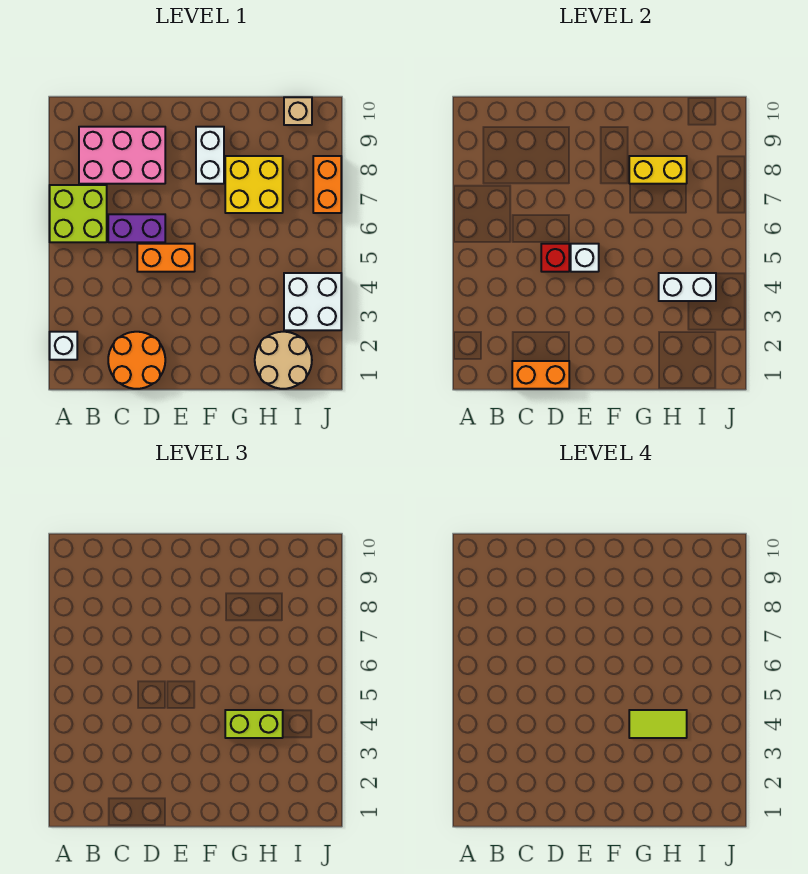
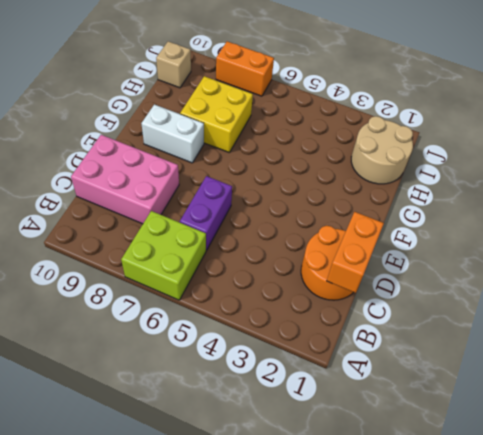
pink brick C8:D10 level 1 -> pink brick B8:D9 level 1
none -> white brick A2 level 1
none -> orange brick D5:E5 level 1
none -> white brick I3:J4 level 1

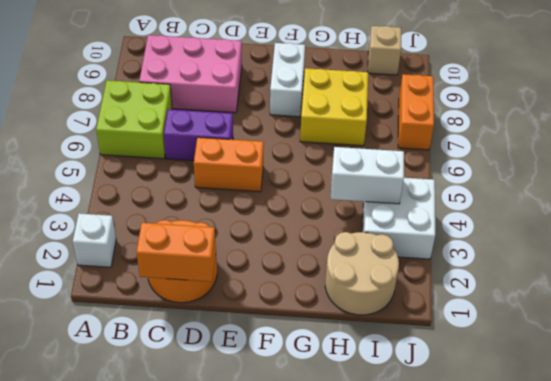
none -> red brick D5 level 2
none -> white brick E5 level 2
none -> yellow brick G8:H8 level 2

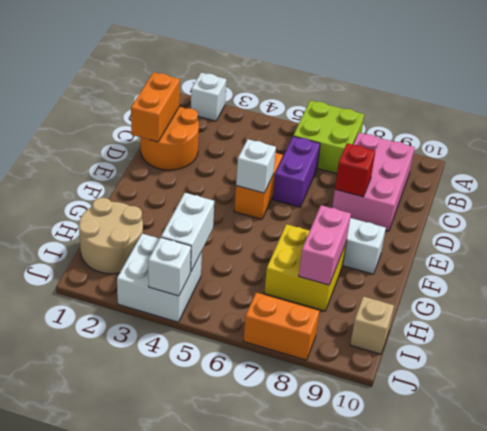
red brick D8 level 2 -> red brick D5 level 2
pink brick G8:H8 level 2 -> yellow brick G8:H8 level 2
white brick J4 level 2 -> none
none -> lime brick G4:H4 level 3
none -> lime tile G4:H4 level 4

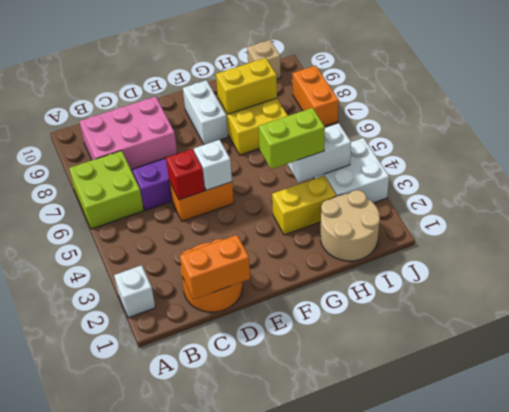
yellow brick G3:H3 level 1 -> none
none -> lime tile G4:H4 level 4

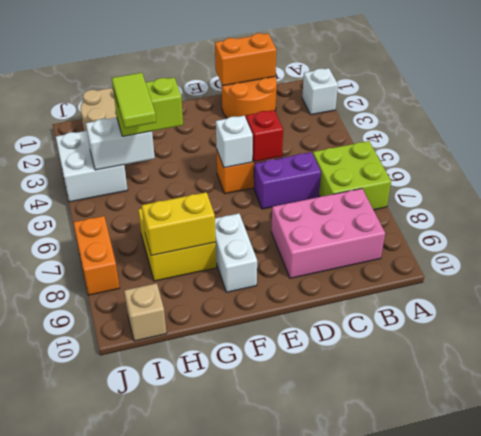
lime tile H4:H5 level 4 -> lime tile G4:H4 level 4

